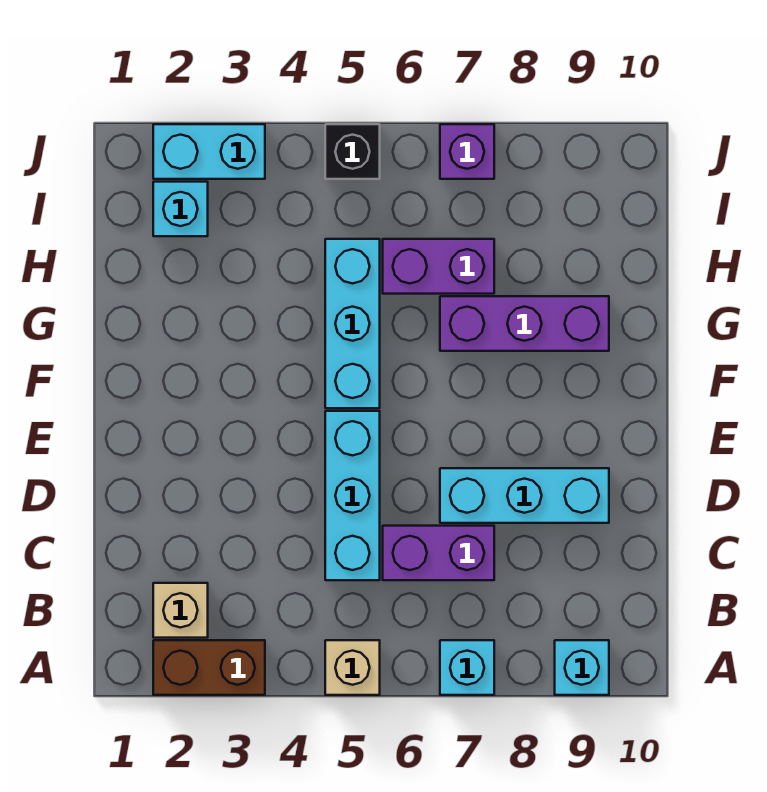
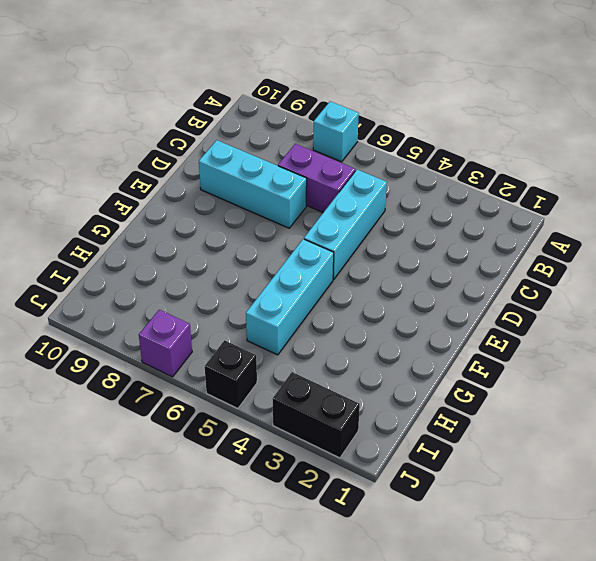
black brick J2:J3 level 1 -> cyan brick J2:J3 level 1
none -> brown brick A2:A3 level 1
none -> tan brick A5 level 1
none -> cyan brick A9 level 1

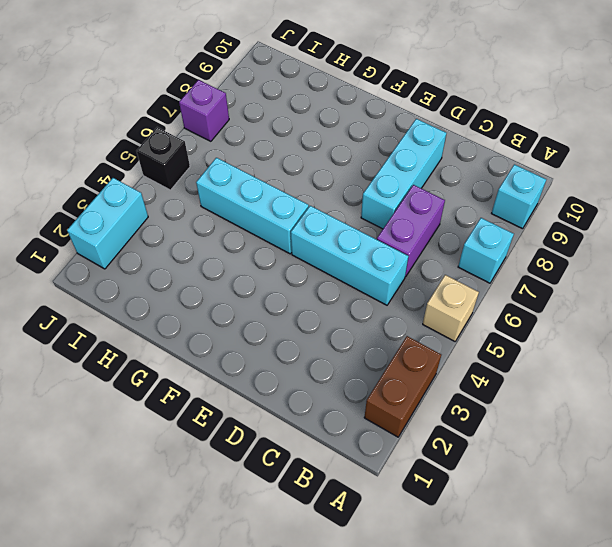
none -> tan brick B2 level 1
none -> purple brick G7:G9 level 1
none -> purple brick H6:H7 level 1

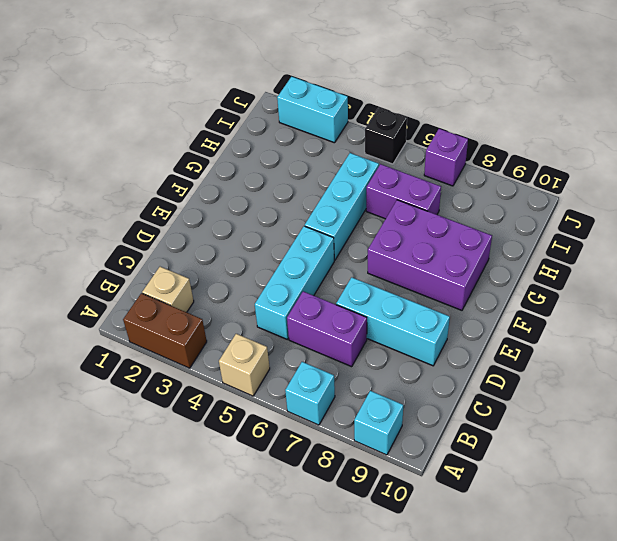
purple brick F7:G9 level 1 -> purple brick G7:G9 level 1
none -> cyan brick I2 level 1

